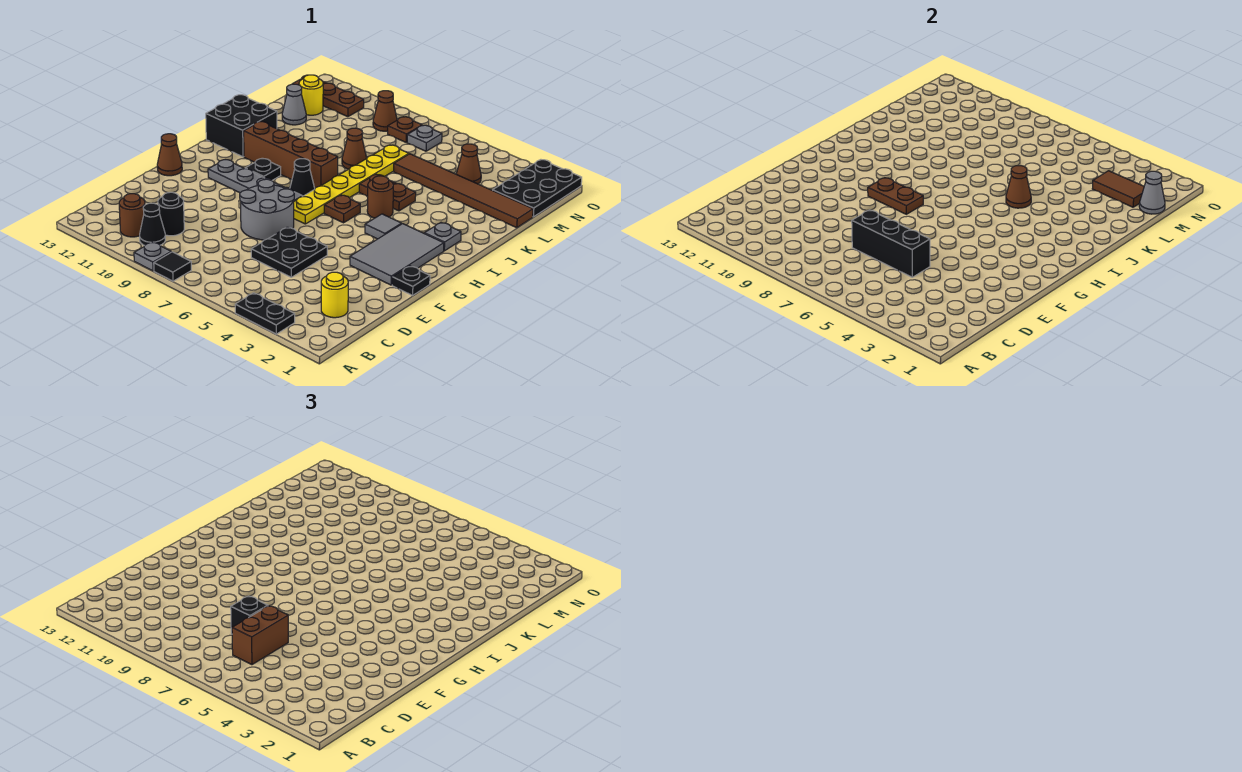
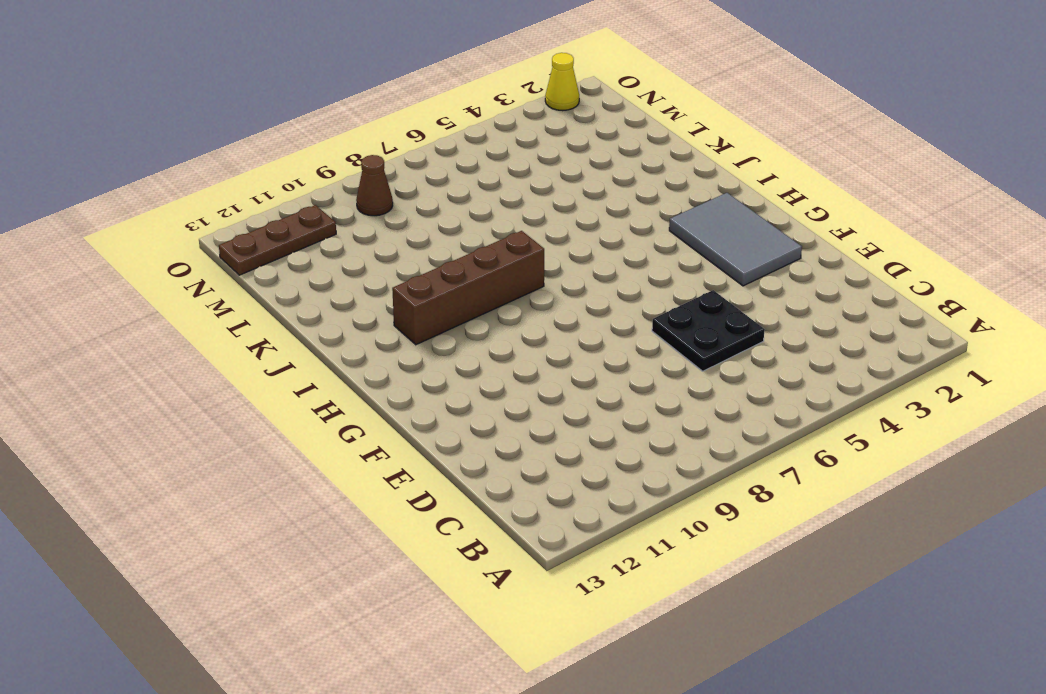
yellow cone O2 level 1 -> black plate M1:O2 level 1
none -> black plate A3:A4 level 1
none -> black tile A8 level 1
none -> grey plate A9 level 1
none -> black cone B10 level 1

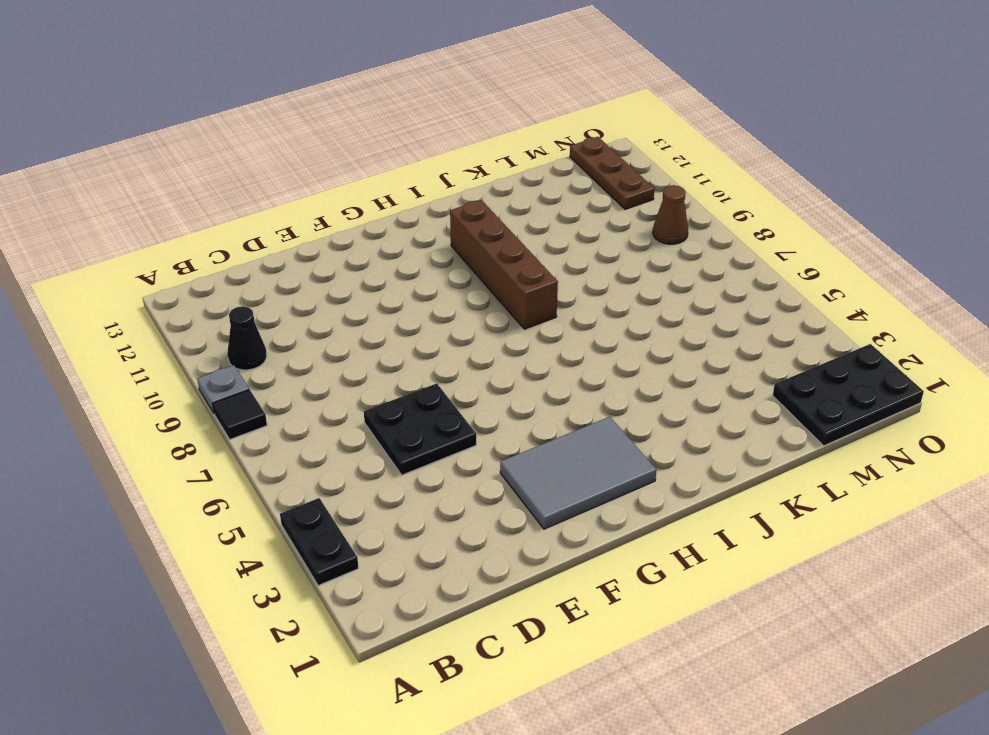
none -> brown round brick B11 level 1
none -> yellow round brick C2 level 1
none -> black round brick C10 level 1
none -> grey round brick E7:F8 level 1

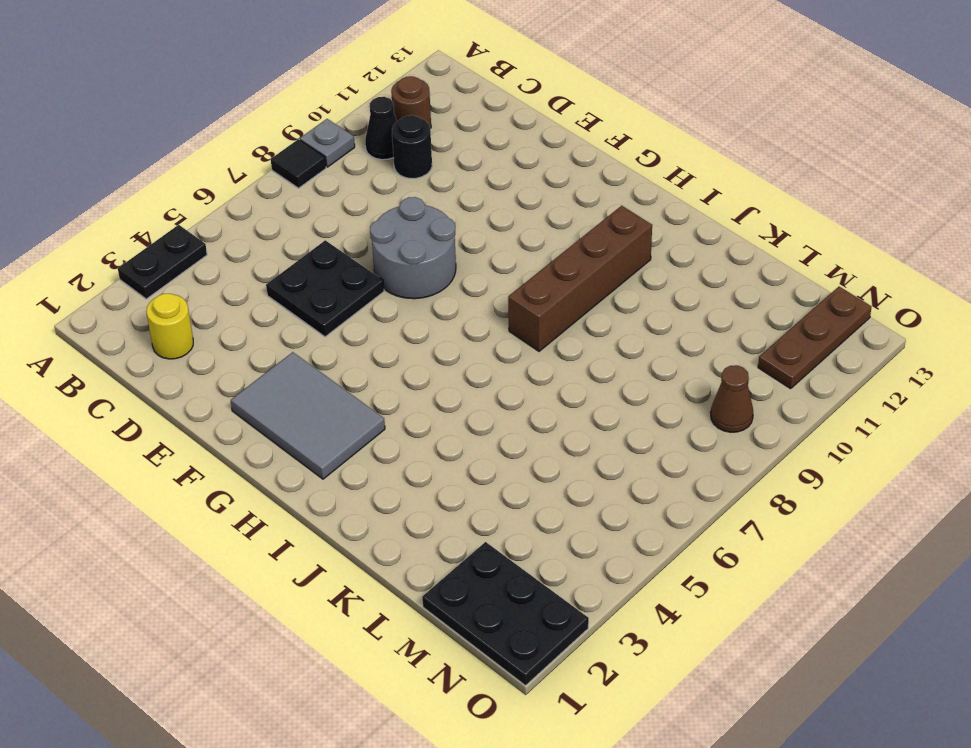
none -> black plate F1 level 1
none -> brown cone F13 level 1
none -> yellow plate G7:L7 level 1
none -> grey plate G8:G11 level 1

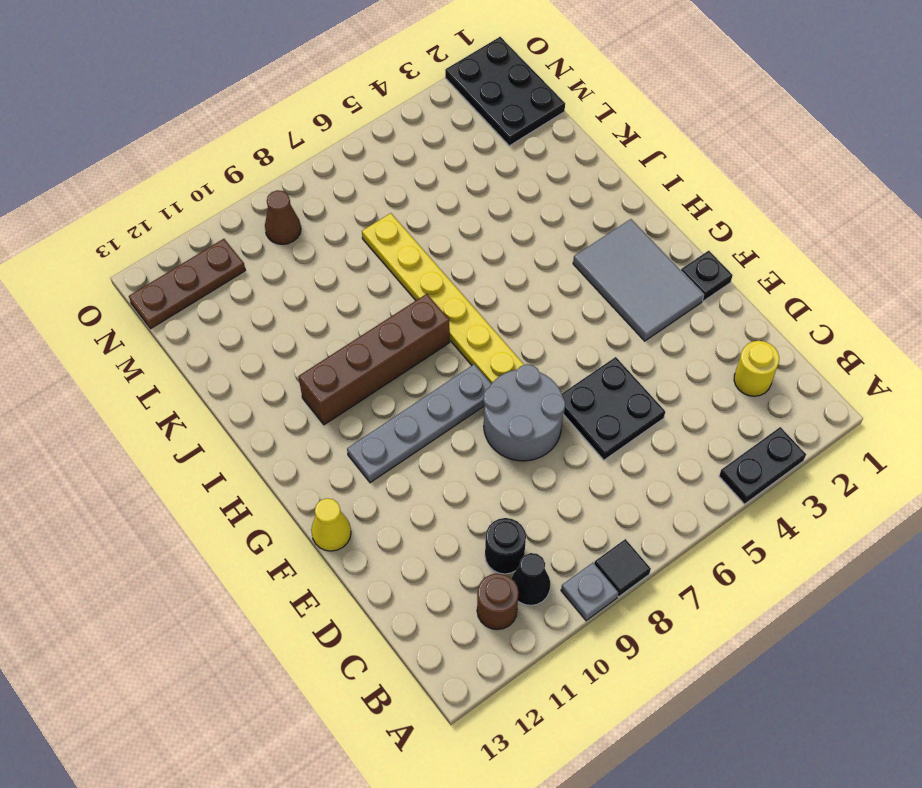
yellow cone F13 level 1 -> brown cone F13 level 1
none -> grey tile H4 level 1
none -> brown plate H6 level 1
none -> black cone H8 level 1
none -> black plate H10 level 1

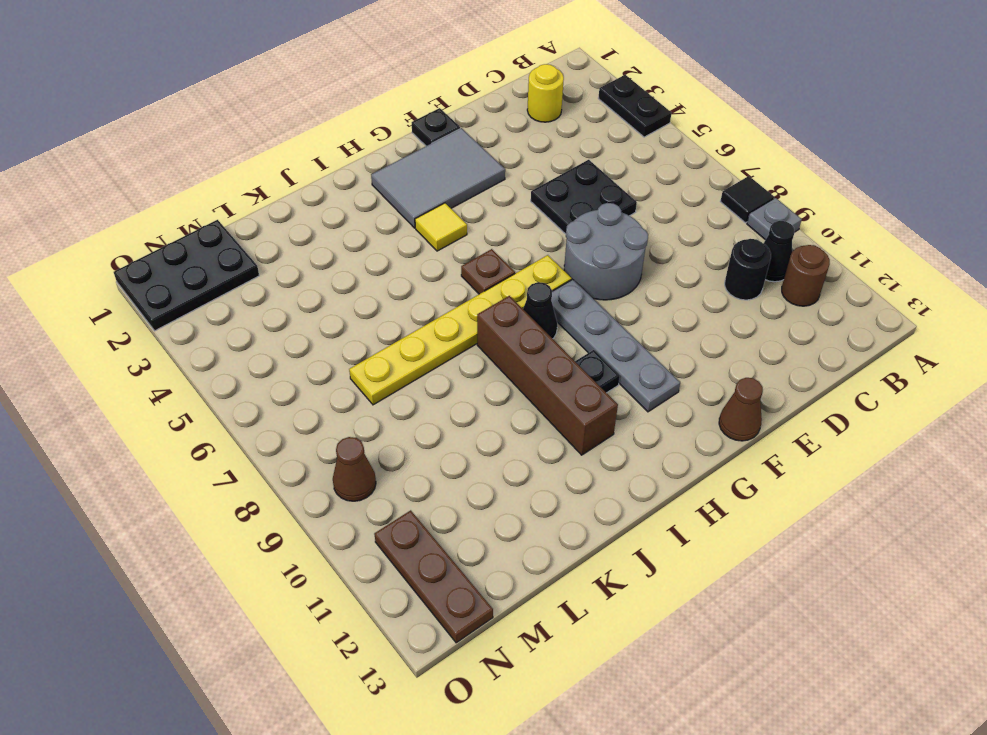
yellow tile H4 level 1 -> grey tile H4 level 1
none -> grey plate I2 level 1
none -> brown round brick I5 level 1
none -> black brick I12:J13 level 1
none -> brown plate J5:J6 level 1

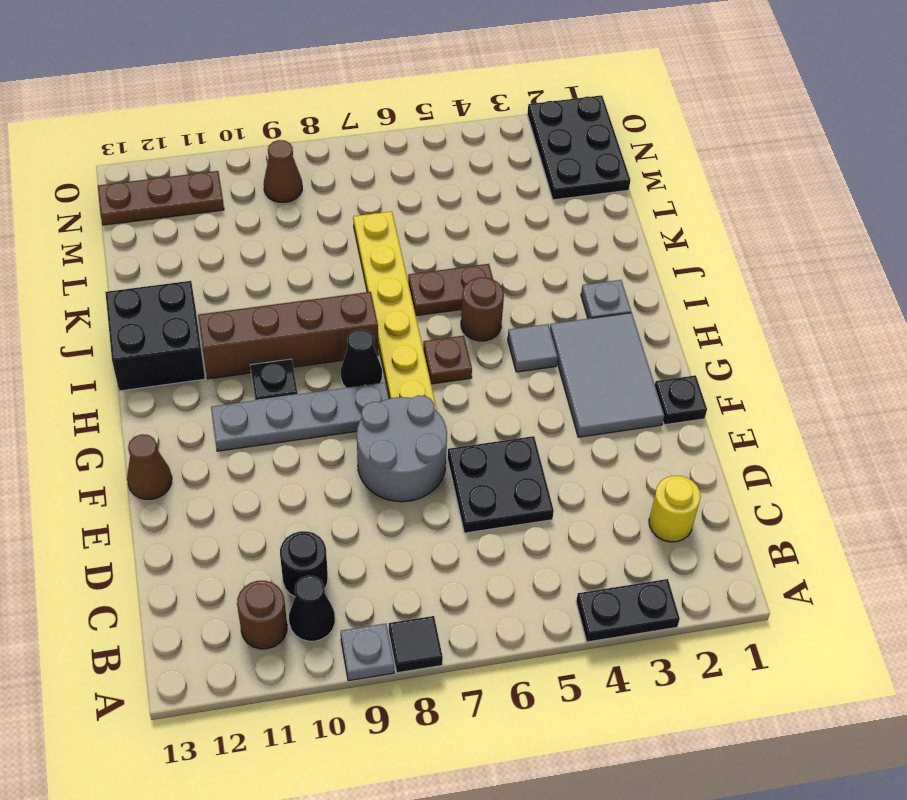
none -> brown cone K8 level 1
none -> brown tile L1:L6 level 1
none -> grey cone L12 level 1
none -> brown cone M4 level 1

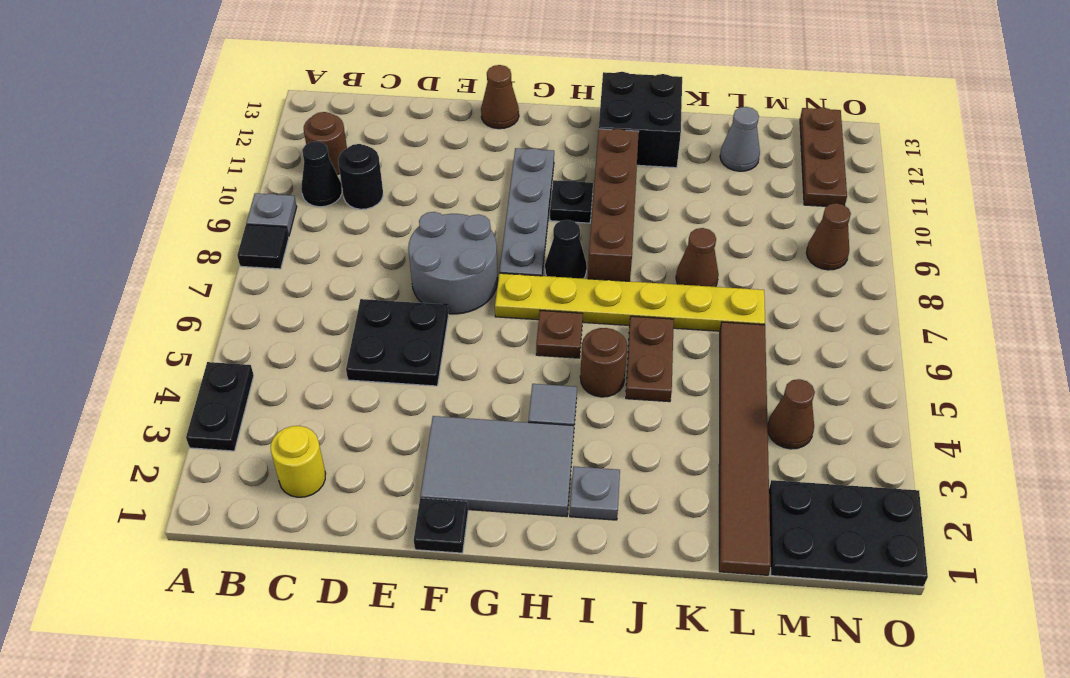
none -> yellow round brick M12 level 1
none -> grey plate N7 level 1
none -> brown plate N8 level 1
none -> black brick D5:D7 level 2

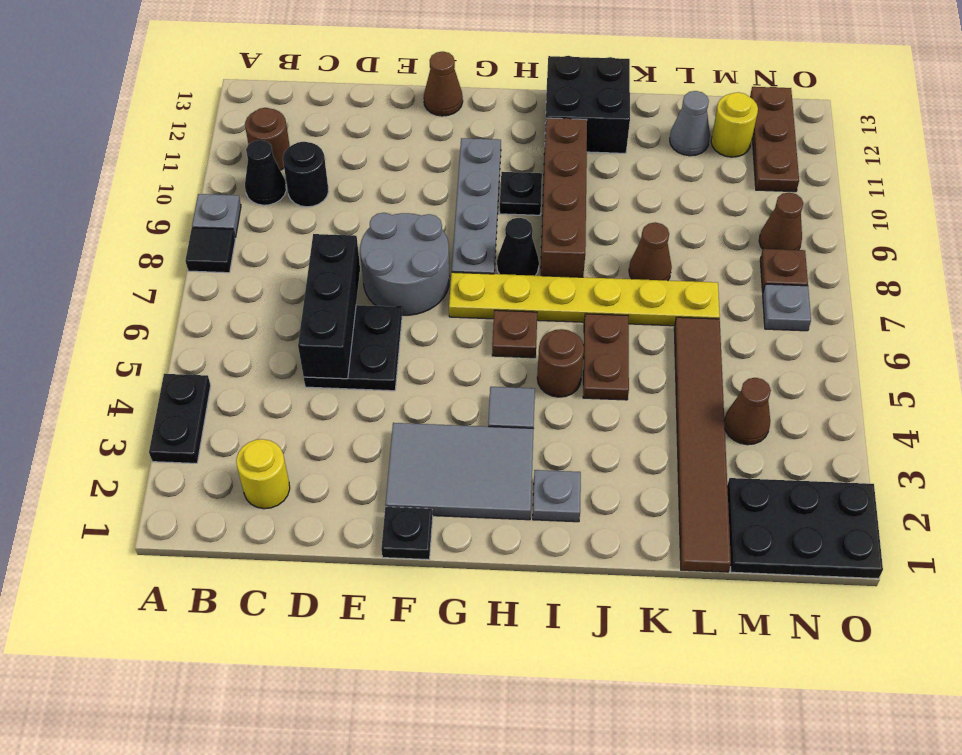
none -> brown plate G8:G9 level 2
none -> brown cone J5 level 2
none -> grey cone M1 level 2
none -> brown tile M2:M3 level 2

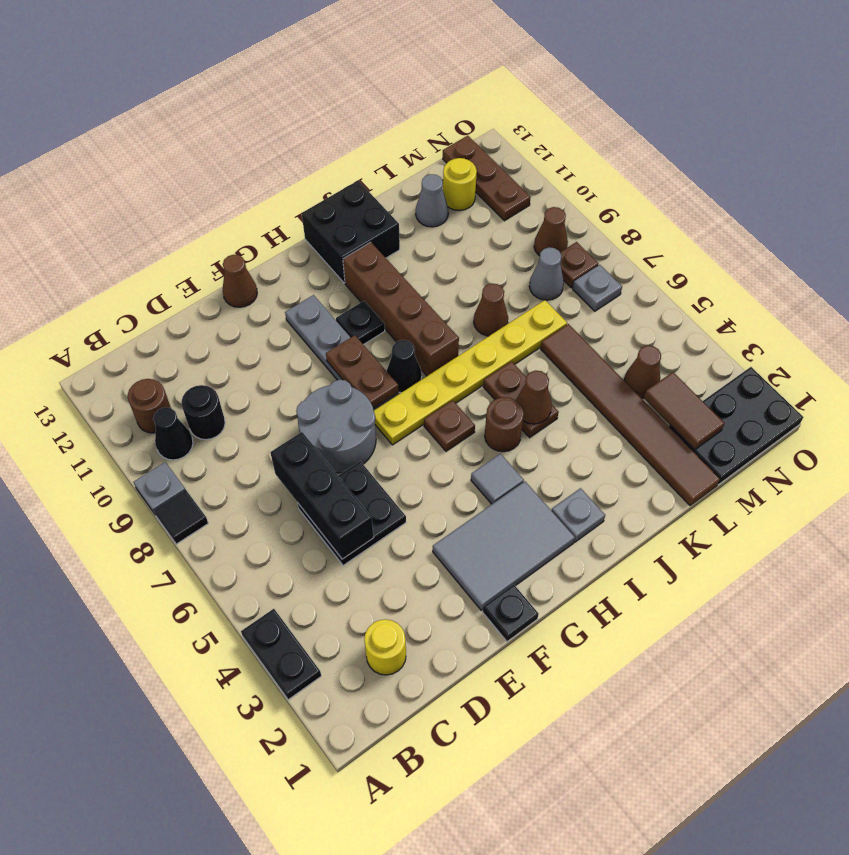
grey cone M8 level 1 -> grey cone M1 level 2
none -> brown brick C6:D6 level 3
none -> black brick D7 level 3

